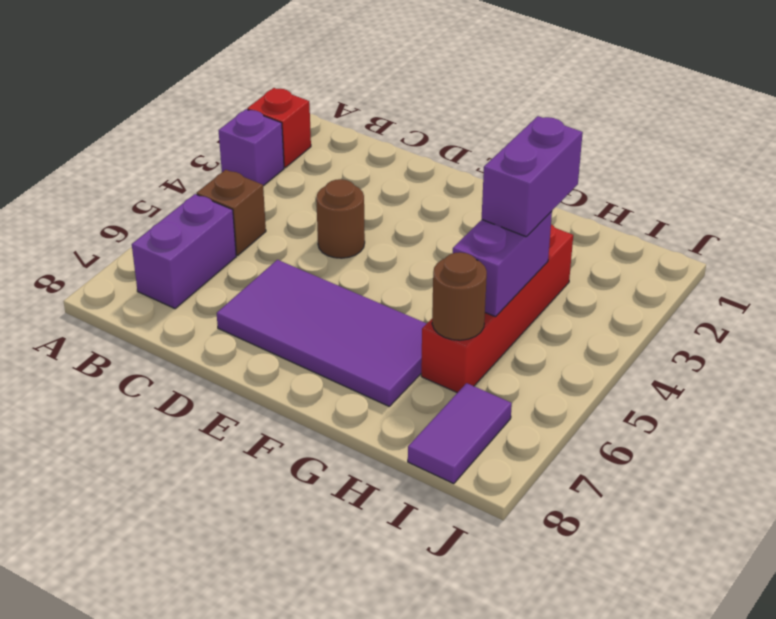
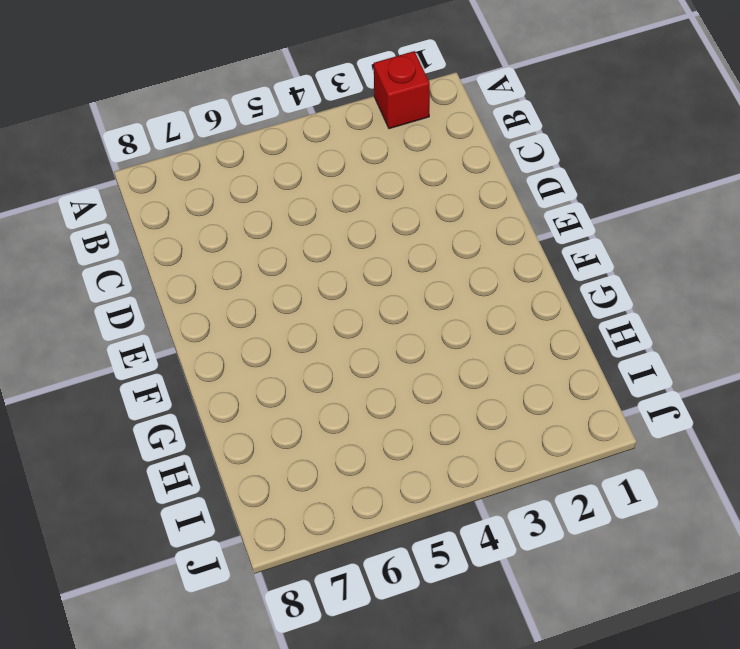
none -> purple brick A3 level 1
none -> brown brick B5 level 1

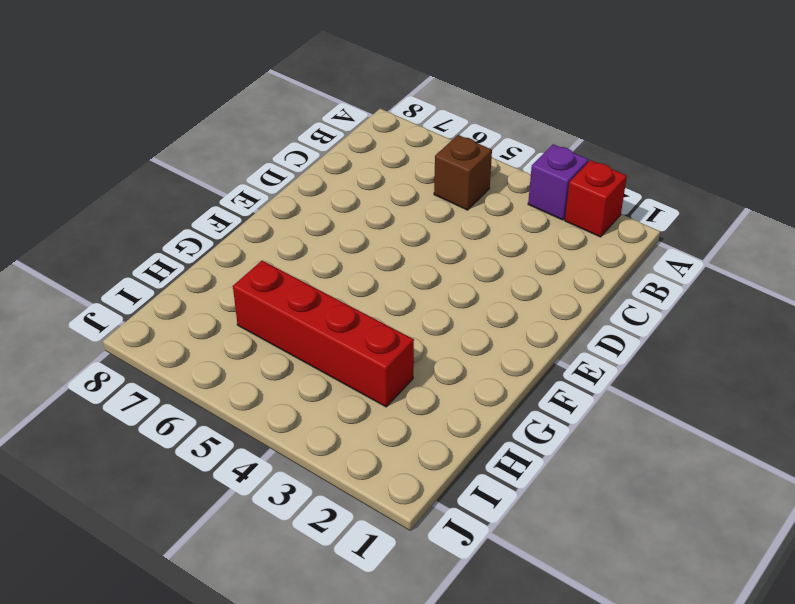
none -> purple brick B6:B7 level 1
none -> brown round brick D4 level 1

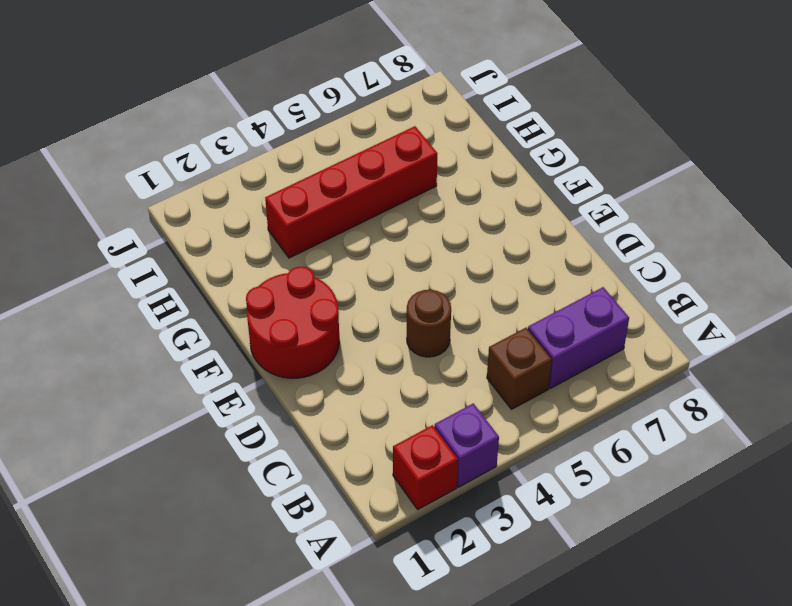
red round brick E1:F2 level 1 -> none
none -> purple tile D6:G7 level 1
none -> purple tile I7:I8 level 1

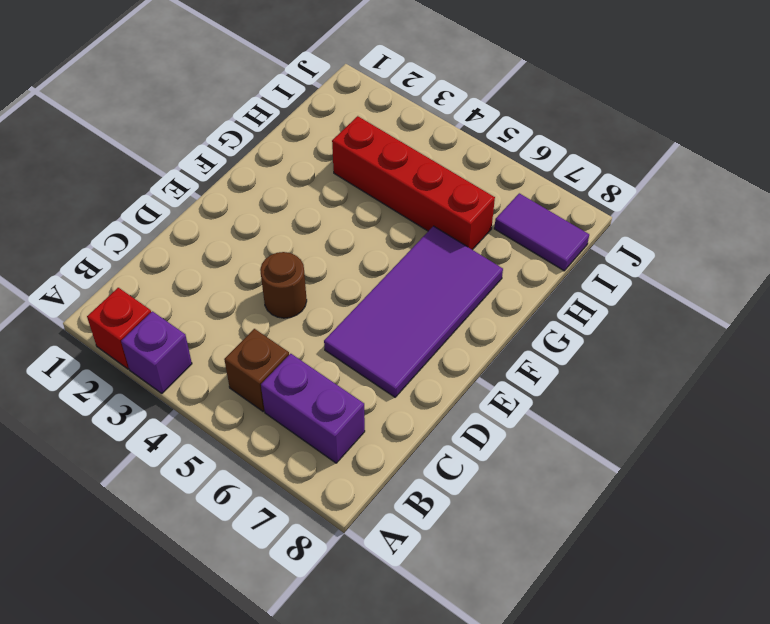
none -> purple brick H4:H5 level 2
none -> brown round brick H6 level 2

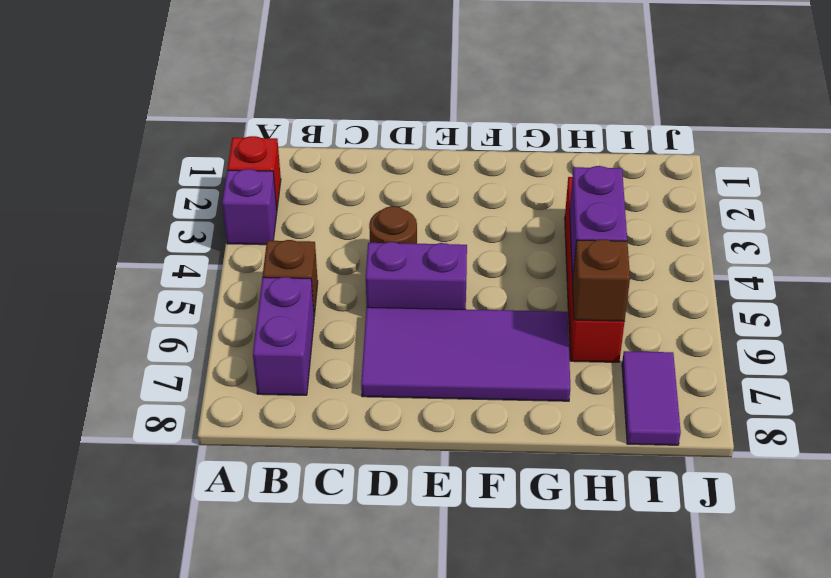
purple brick D5:E5 level 1 -> purple brick H3:H4 level 3
brown brick H6 level 2 -> brown round brick H6 level 2

